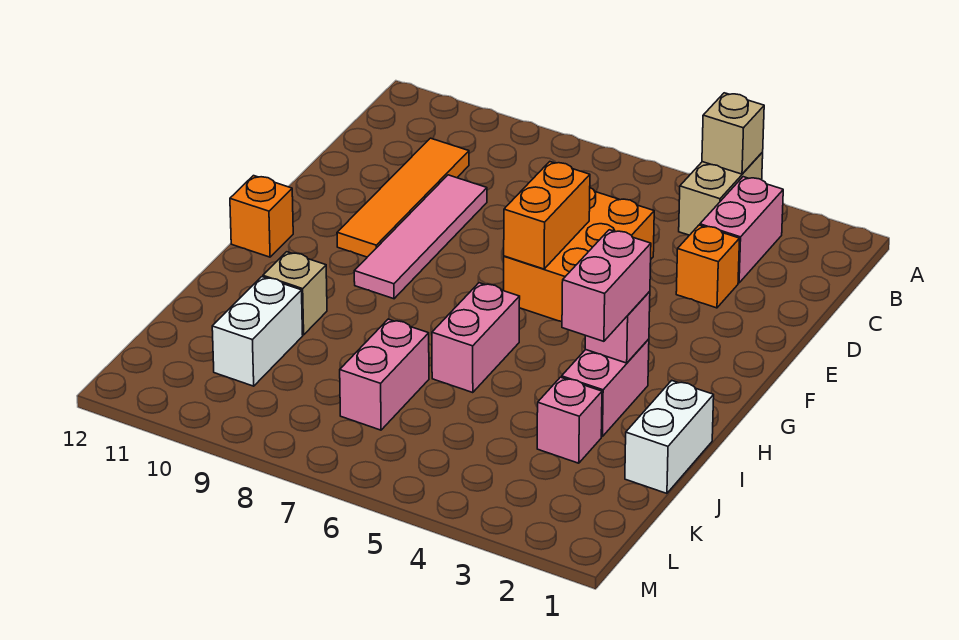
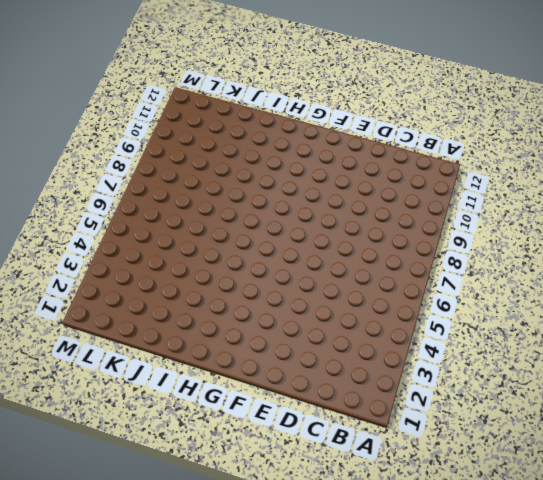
none -> tan brick A4:B4 level 1
none -> pink brick B3:C3 level 1
none -> orange tile C10:F10 level 1

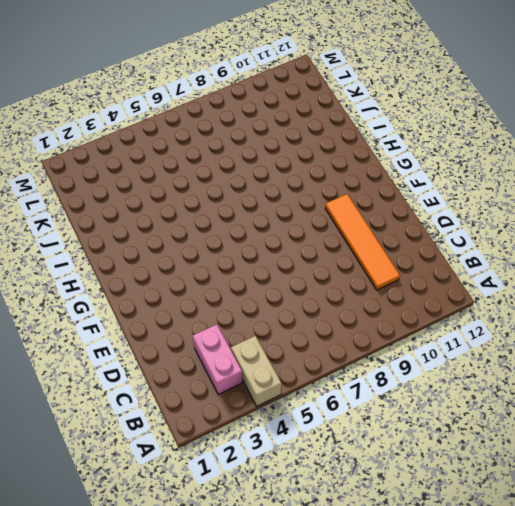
none -> orange brick D3 level 1
none -> orange brick D5:F6 level 1
none -> pink tile D9:G9 level 1

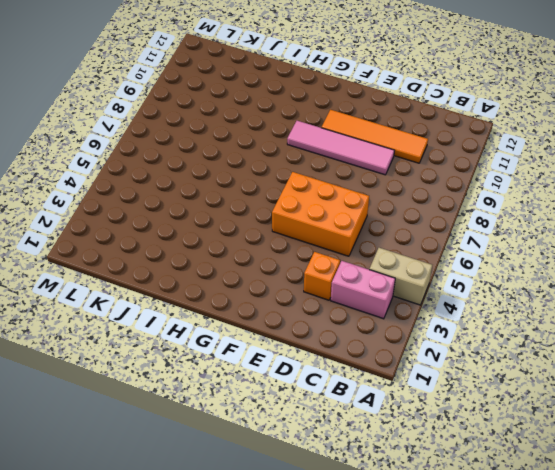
none -> orange brick G12 level 1
none -> pink brick H3:I3 level 1
none -> pink brick H6:I6 level 1

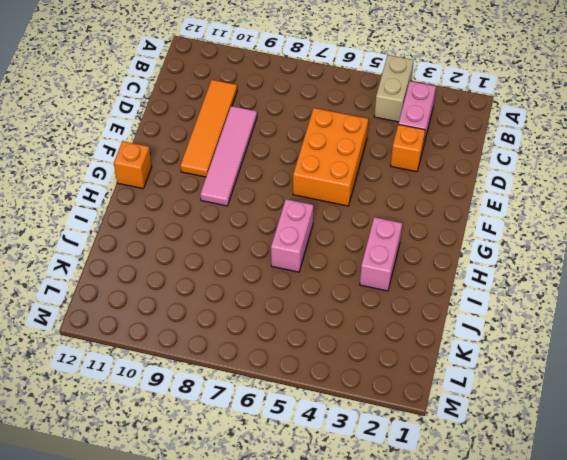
none -> white brick I1:J1 level 1
none -> tan brick I10 level 1
none -> pink brick J3 level 1

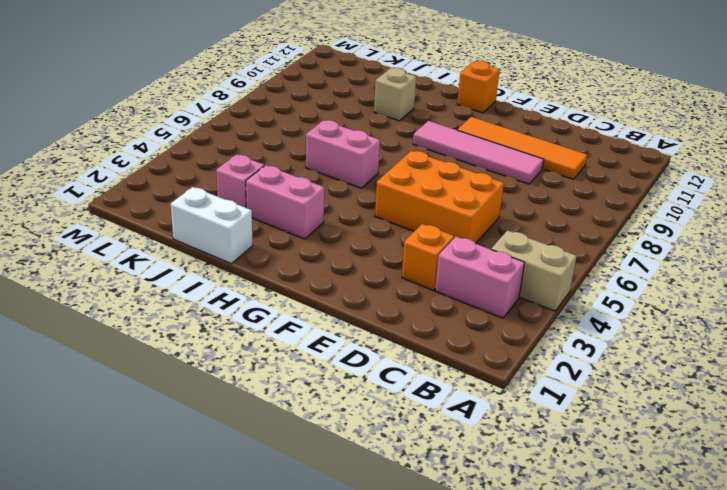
none -> pink brick J7:K7 level 1
none -> white brick J10:K10 level 1
none -> tan brick A4 level 2

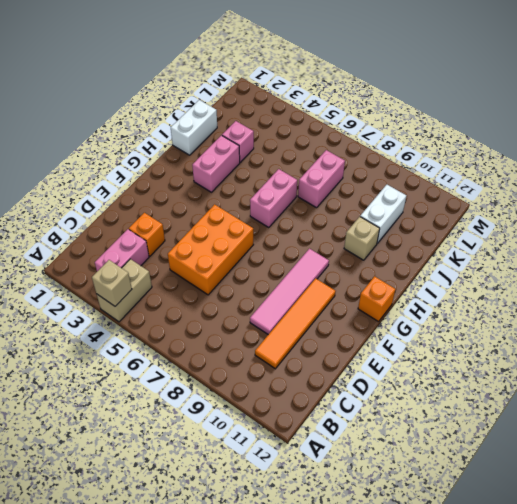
none -> orange brick E6:F6 level 2
none -> pink brick H3 level 2
none -> pink brick H3:I3 level 3

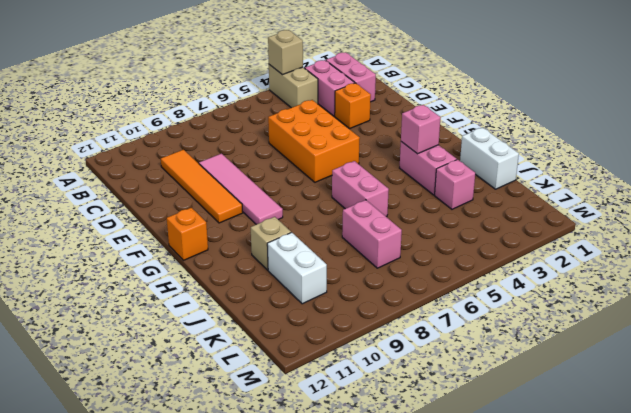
pink brick B2:C2 level 1 -> pink brick H3:I3 level 3
none -> orange brick E6:F6 level 2

